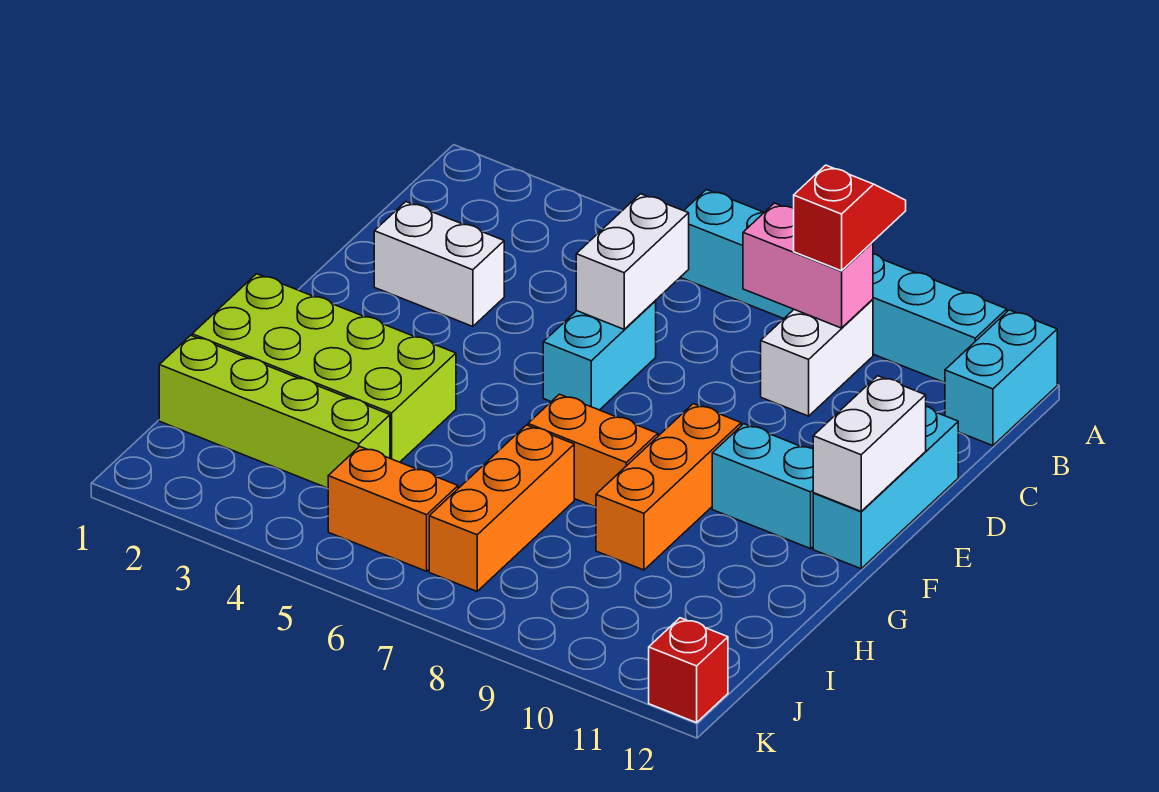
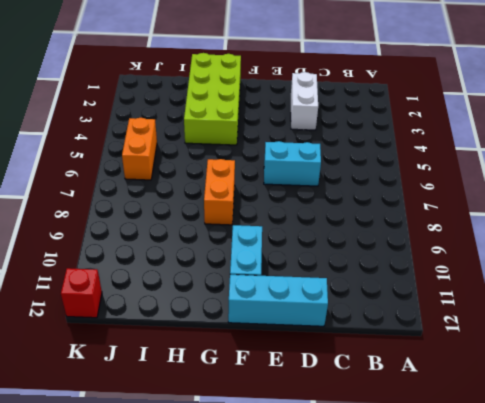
none -> cyan brick A6:A11 level 1
none -> cyan brick A12:B12 level 1
none -> white brick B9:C9 level 1

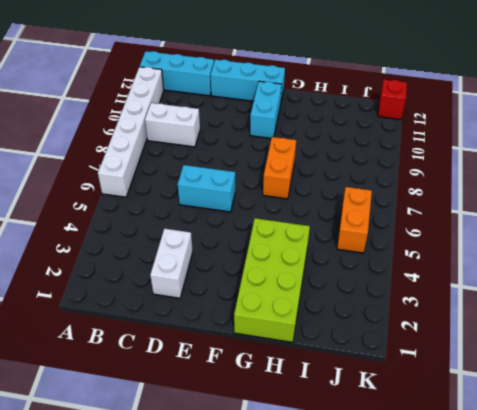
white brick A6:A11 level 1 -> cyan brick A6:A11 level 1
cyan brick A12:C12 level 1 -> cyan brick A12:B12 level 1
none -> orange brick F9:H9 level 1
none -> orange brick H7:J7 level 1
none -> lime brick I1:I4 level 1

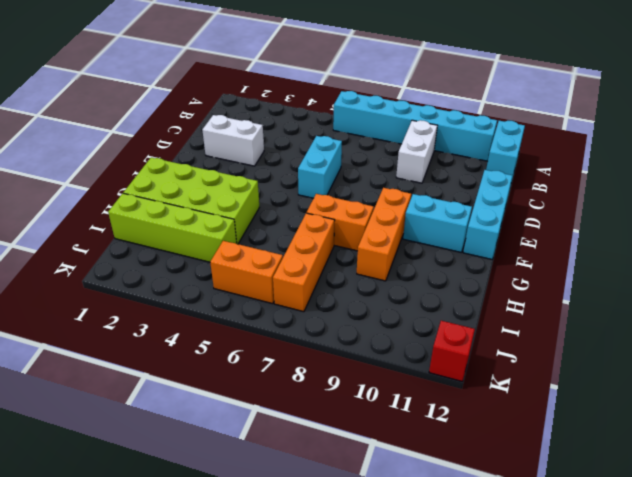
none -> pink brick B8:B9 level 2
none -> white brick C6:D6 level 2
none -> white brick E12:F12 level 2

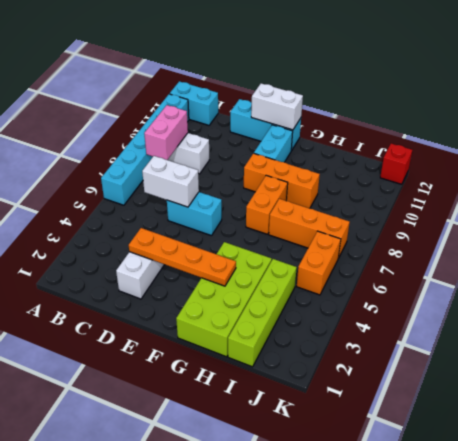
orange plate D3:G3 level 2 -> none
none -> red slope A9:B9 level 3 top B

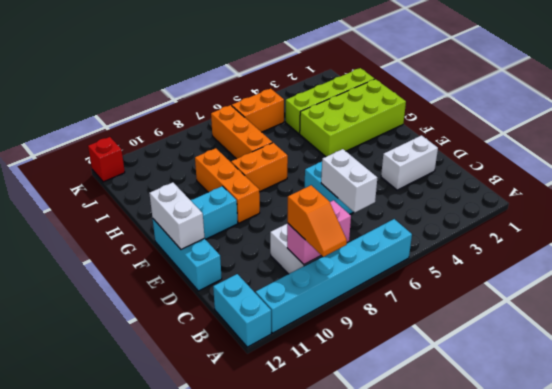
orange slope A9:B9 level 3 top B -> red slope A9:B9 level 3 top B

